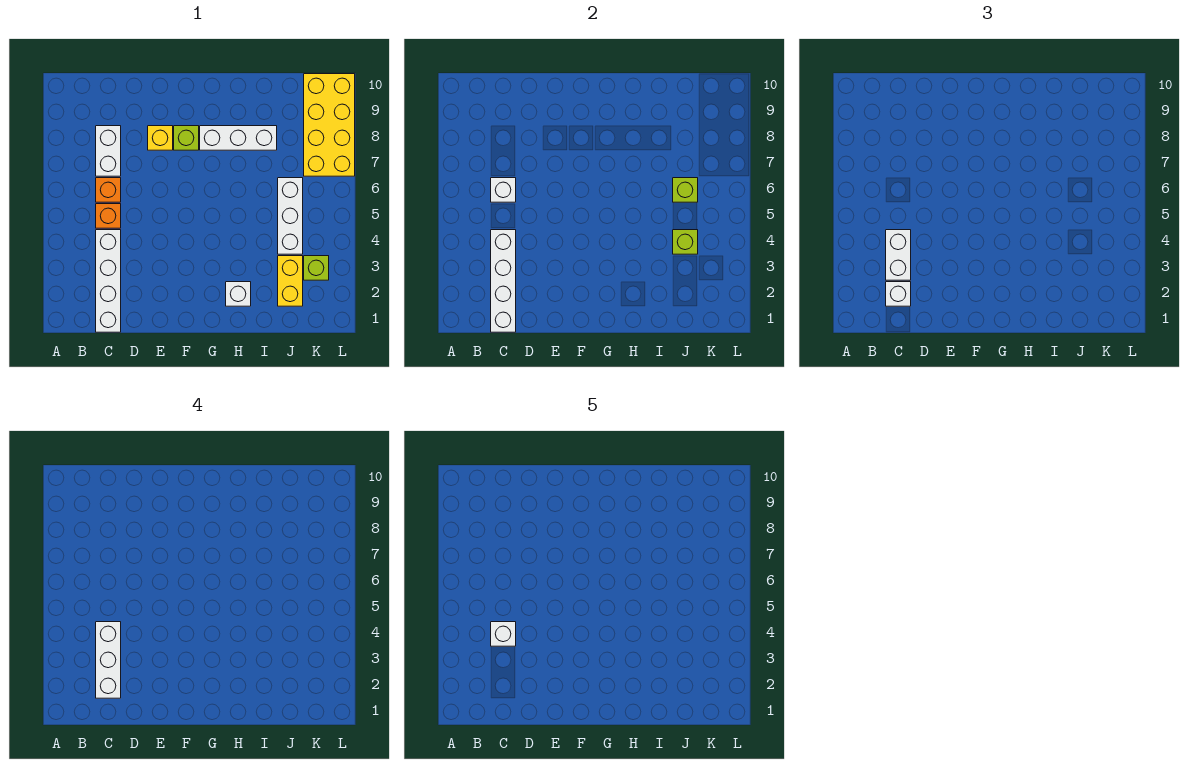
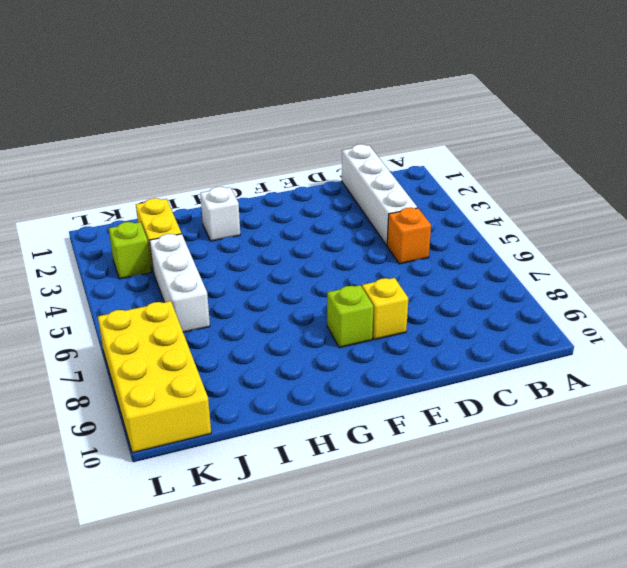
none -> orange brick C6 level 1
none -> white brick C7:C8 level 1
none -> white brick G8:I8 level 1

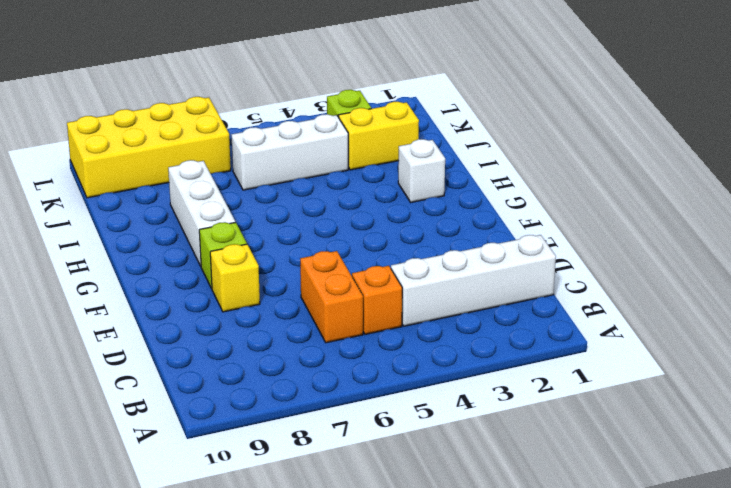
orange brick C6:D6 level 1 -> orange brick C6 level 1
none -> white brick C7:C8 level 1
none -> white brick C1:C4 level 2
none -> white brick C6 level 2

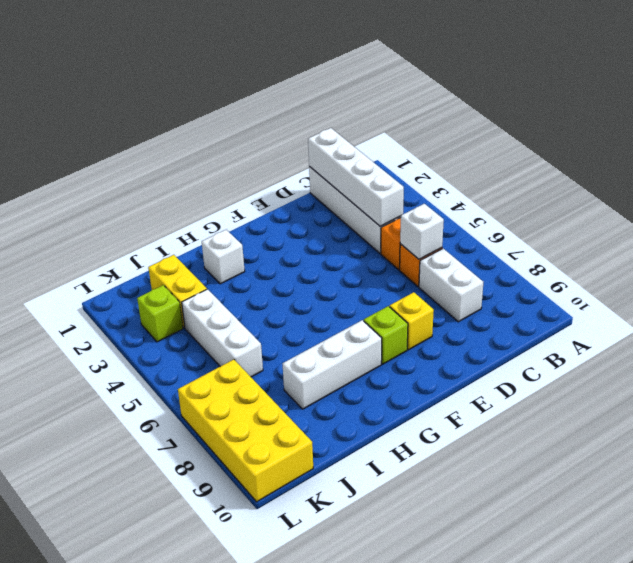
none -> lime brick J4 level 2
none -> lime brick J6 level 2
none -> white brick C2 level 3

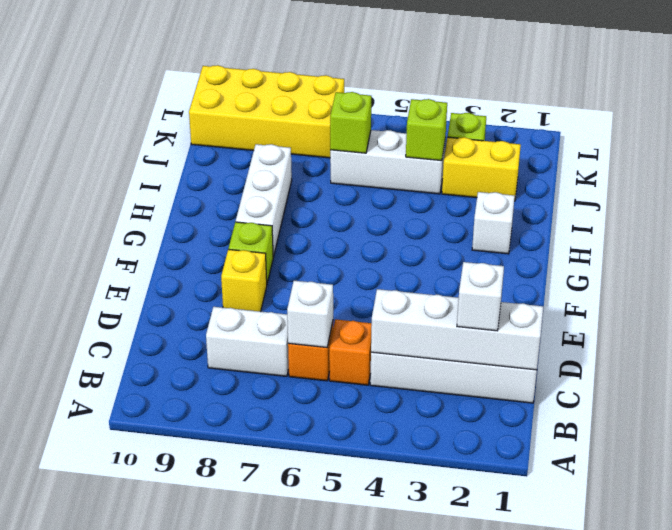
none -> white brick C3:C4 level 3
none -> white brick C2:C4 level 4
none -> white brick C4 level 5

